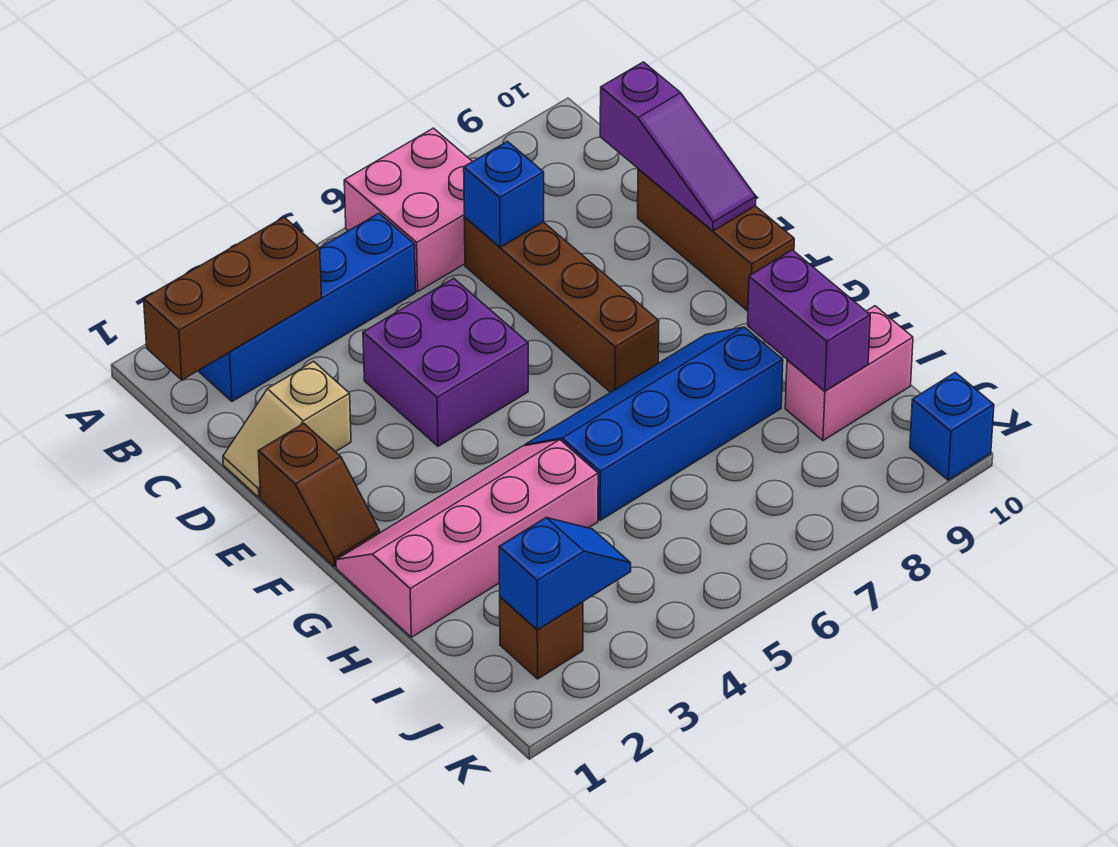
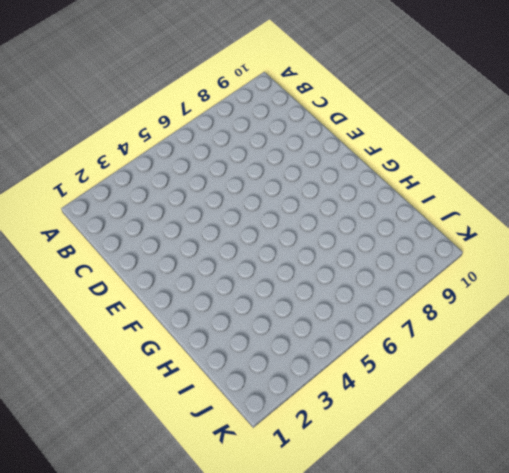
none -> pink brick A6:B7 level 1
none -> blue brick B2:B5 level 1
none -> brown brick C7:F7 level 1

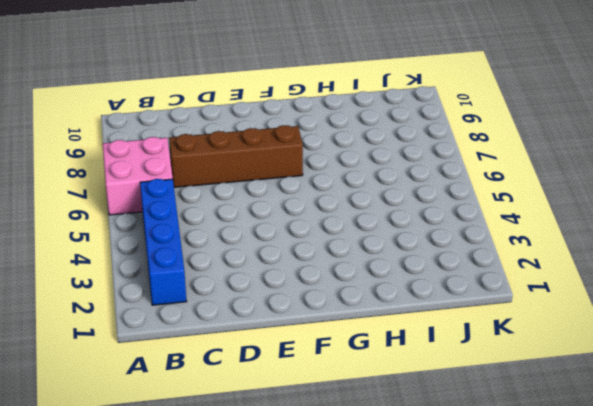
none -> tan slope D1:D2 level 1 top 2
none -> purple brick D4:E5 level 1
none -> brown brick D10:F10 level 1

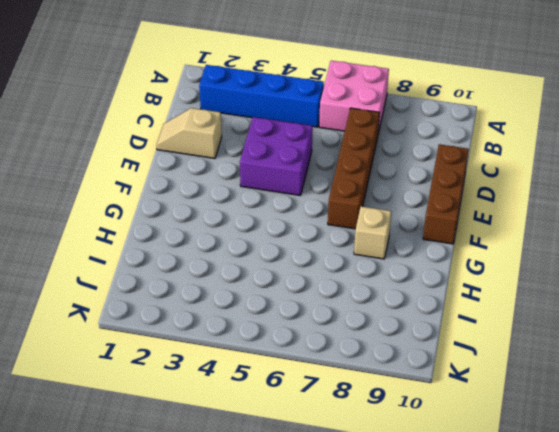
tan brick G8 level 1 -> blue slope G5:H8 level 1 top H
none -> brown slope E1:F1 level 1 top E
none -> pink slope G1:H4 level 1 top H
none -> pink brick I9:I10 level 1

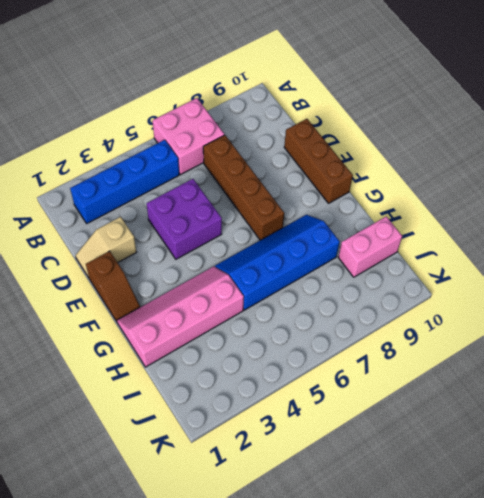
none -> brown brick J2 level 1
none -> blue brick K10 level 1
none -> brown brick B1:B3 level 2

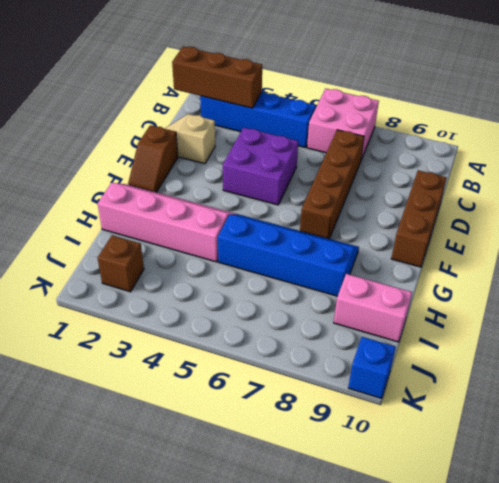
none -> blue brick C7 level 2
none -> purple slope C10:E10 level 2 top C
none -> purple brick H9:I9 level 2

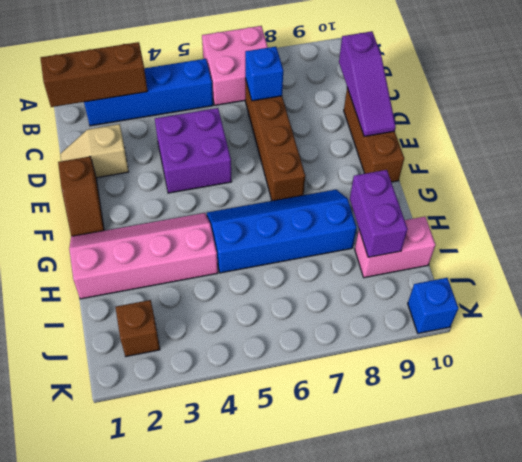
none -> blue slope J2:J3 level 2 top 2

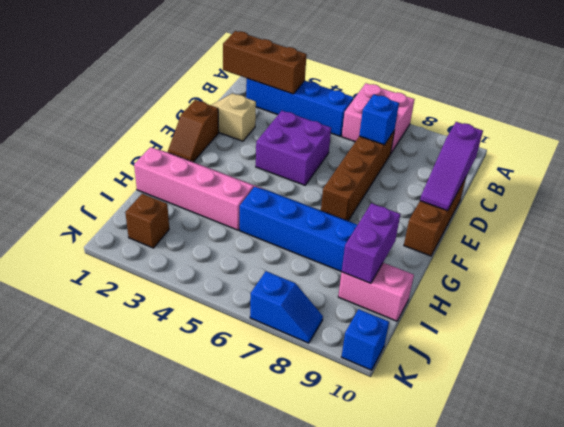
blue slope K7:K8 level 1 top 7 -> blue slope J2:J3 level 2 top 2

